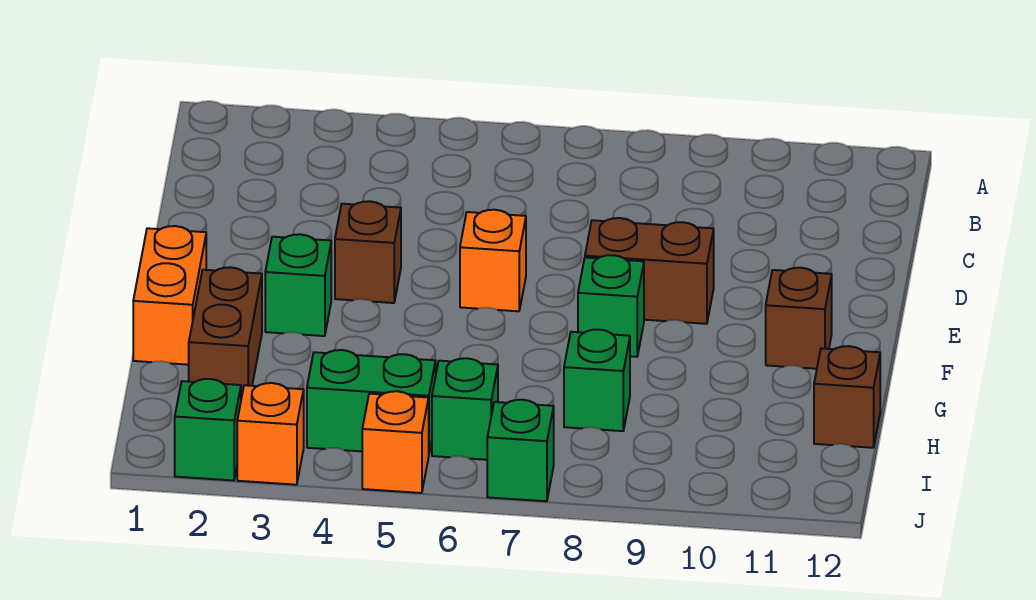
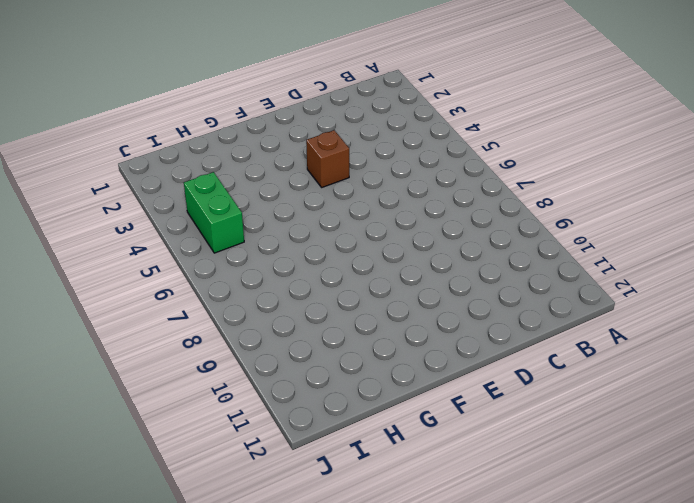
none -> orange brick E6 level 1
none -> brown brick E8:E9 level 1
none -> orange brick F1:G1 level 1

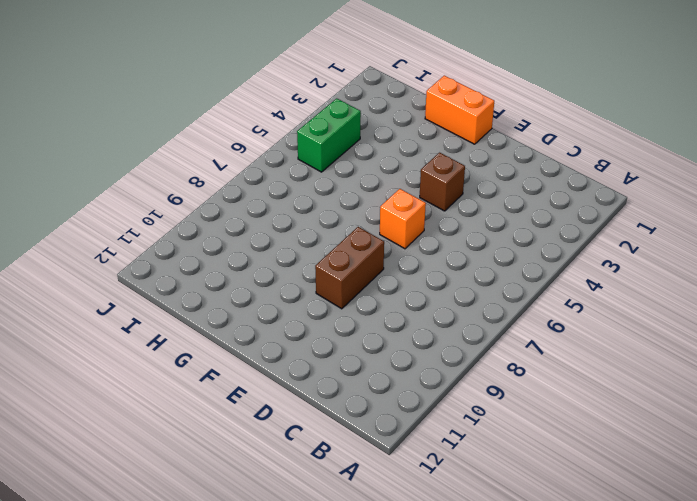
none -> green brick F3 level 1
none -> green brick F8 level 1
none -> brown brick F11 level 1

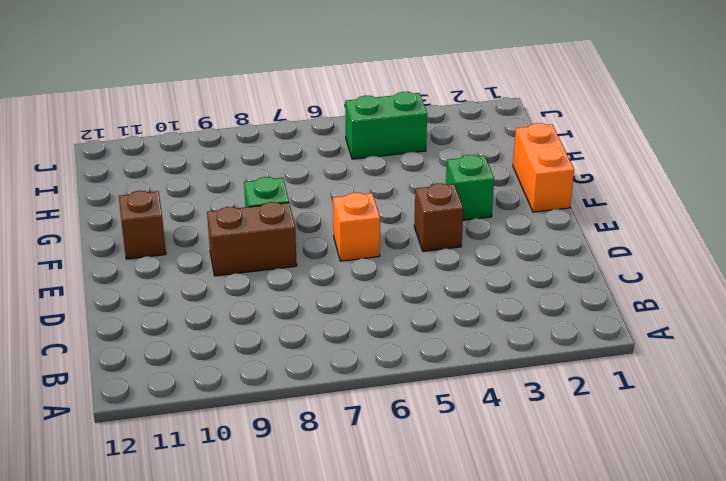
none -> brown brick G2:H2 level 1
none -> green brick H8 level 1
none -> brown brick H12 level 1

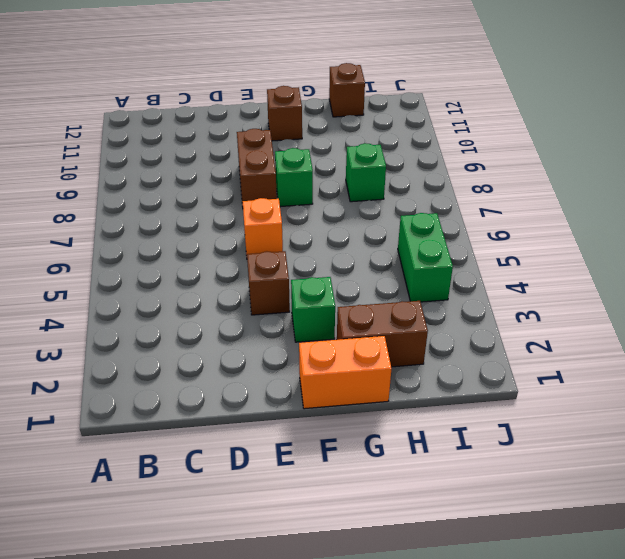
none -> green brick I6 level 1
none -> green brick J2 level 1
none -> orange brick J3 level 1

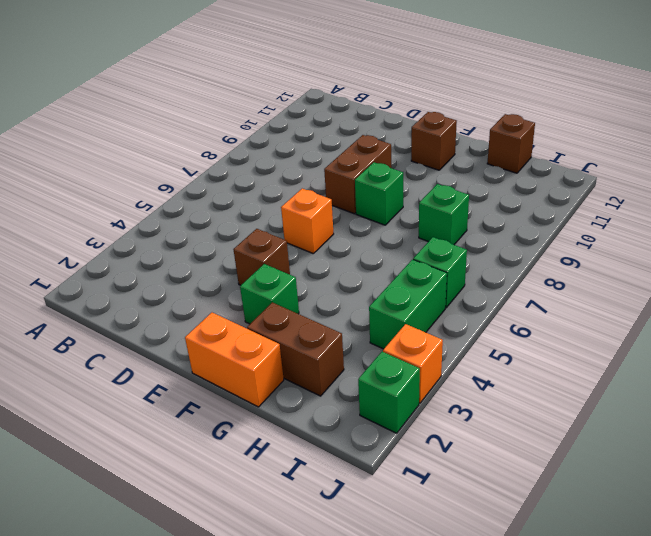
none -> orange brick J5 level 1
none -> green brick J7 level 1

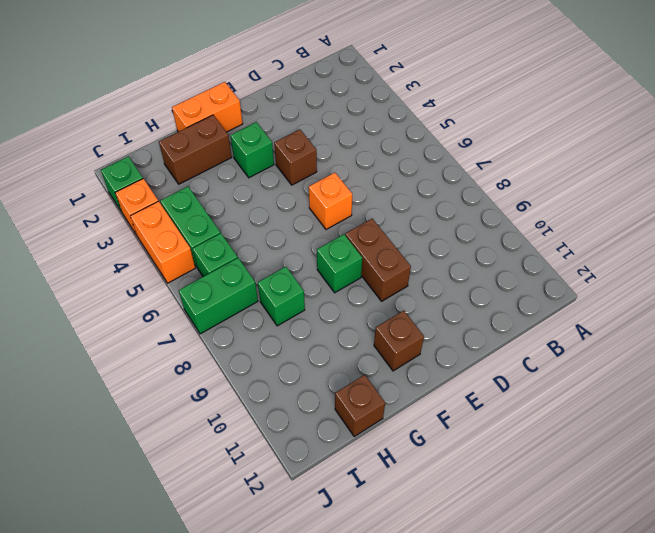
green brick I7:J7 level 1 -> green brick J7 level 1
orange brick J4:J5 level 1 -> orange brick J5 level 1

